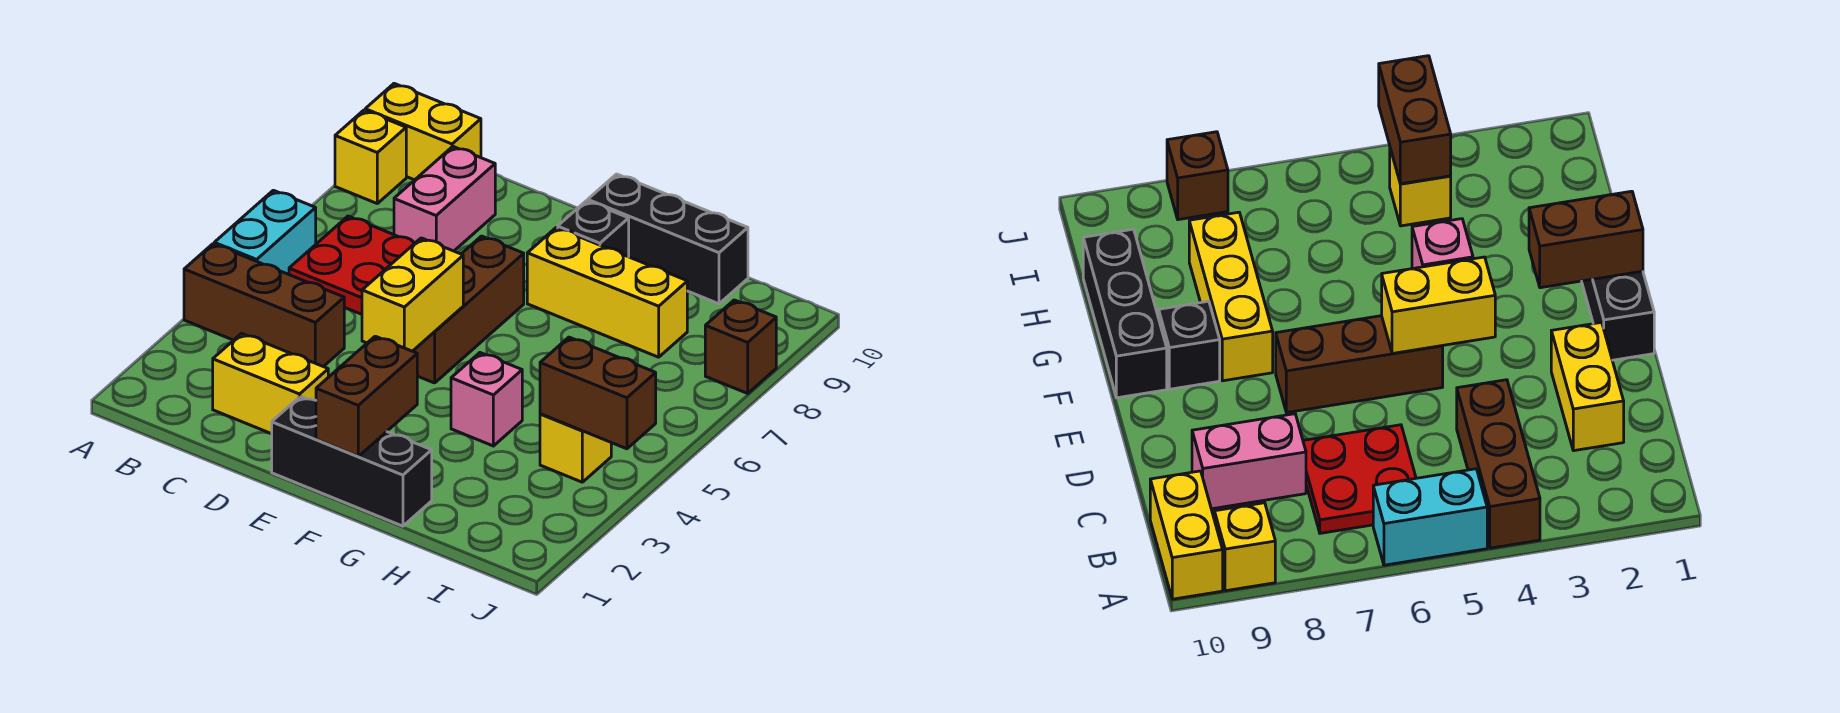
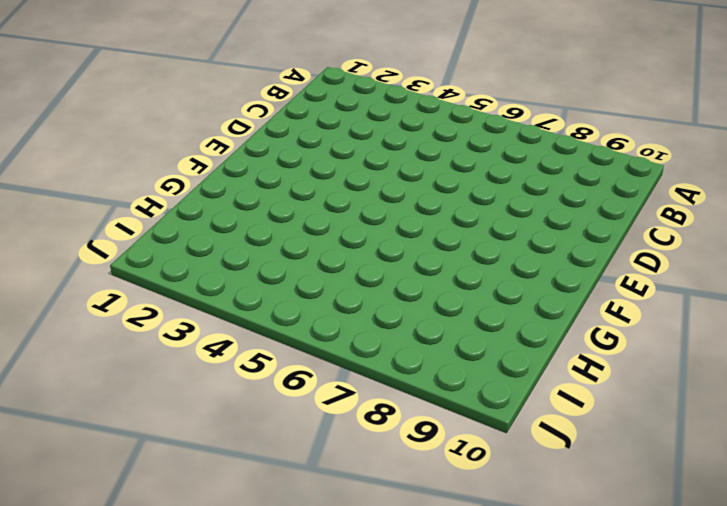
none -> brown brick A4:C4 level 1
none -> cyan brick A5:A6 level 1
none -> yellow brick A9 level 1

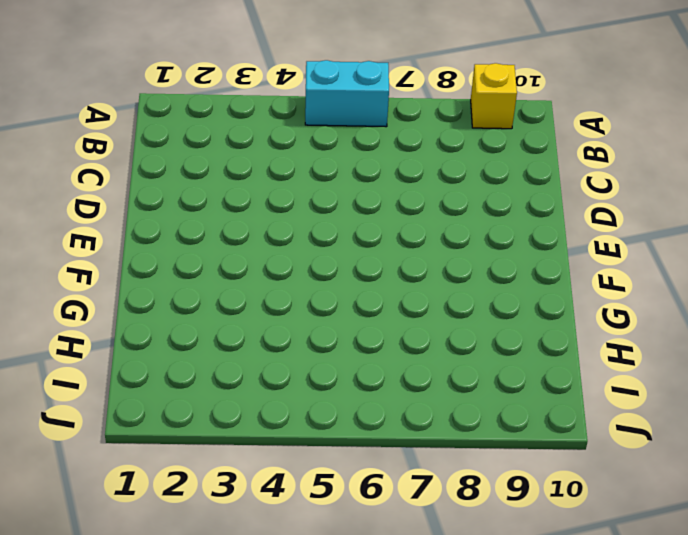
none -> brown brick A4:C4 level 1
none -> yellow brick A10:B10 level 1
none -> red plate B6:C7 level 1

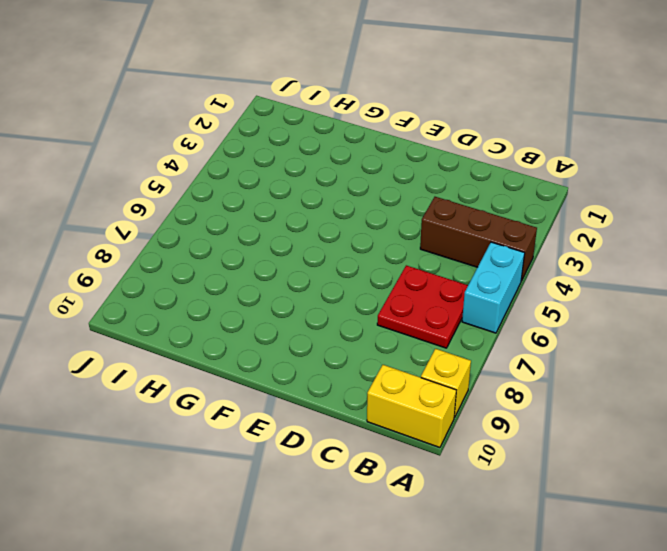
none -> yellow brick C2:D2 level 1
none -> pink brick C8:C9 level 1
none -> black brick E1:G1 level 1

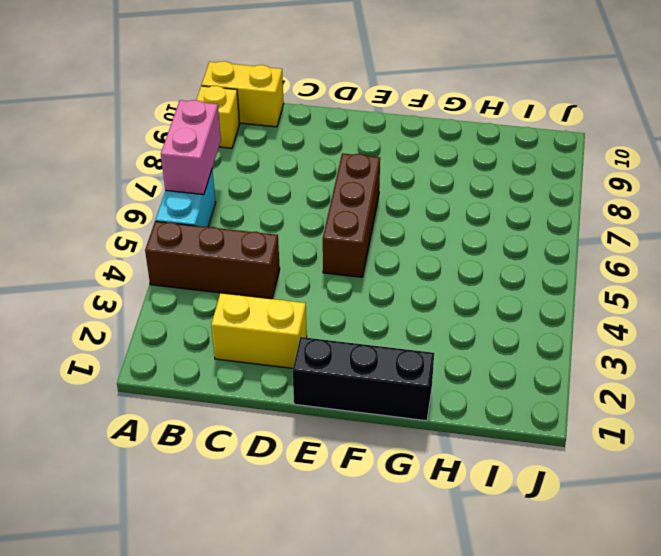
pink brick A6:A7 level 2 -> pink brick C8:C9 level 1
none -> red plate B6:C7 level 1
none -> yellow brick F8:H8 level 1
none -> black brick F9 level 1

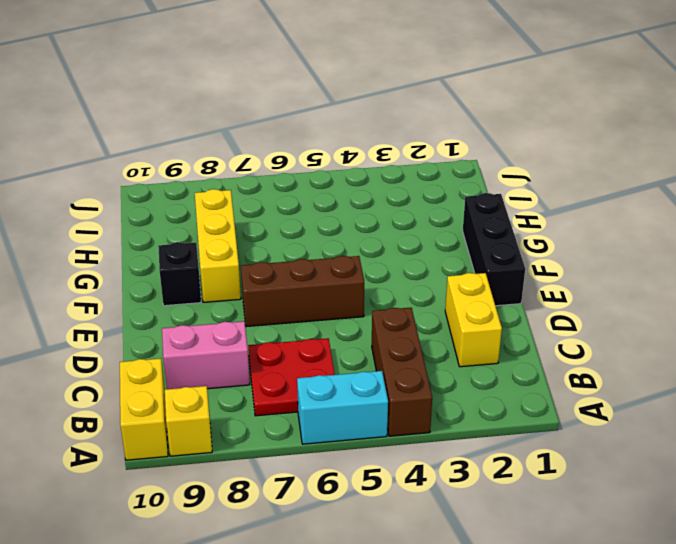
none -> black brick F10:H10 level 1
none -> pink brick G4 level 1
none -> yellow brick I4 level 1

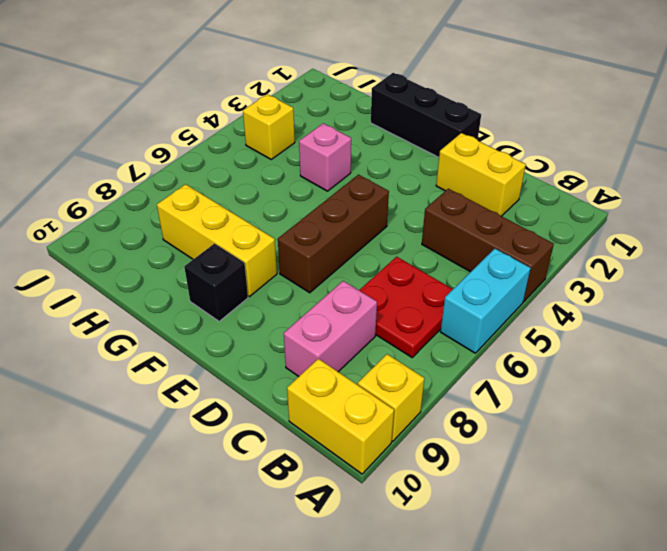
none -> black brick F10:H10 level 1
none -> brown brick J8 level 1
none -> yellow brick E4:E5 level 2

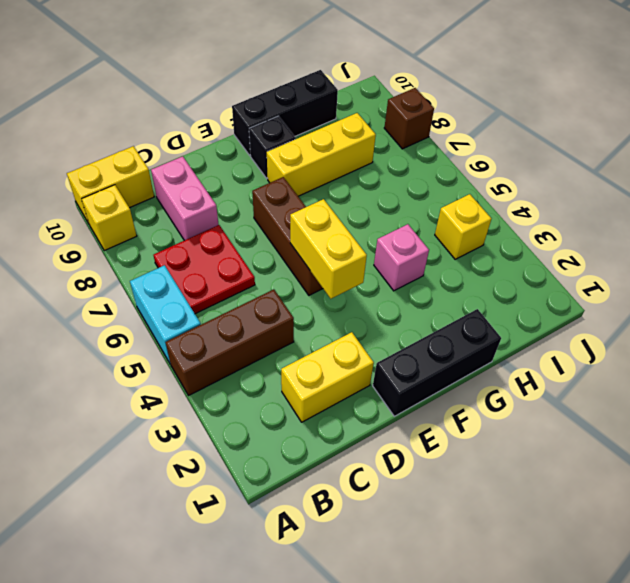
none -> brown brick F1:F2 level 2
none -> brown brick I4:J4 level 2

